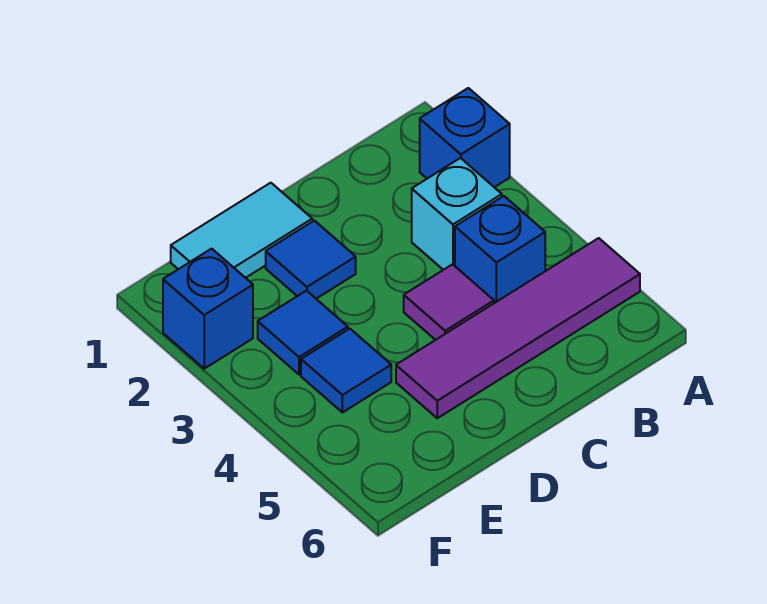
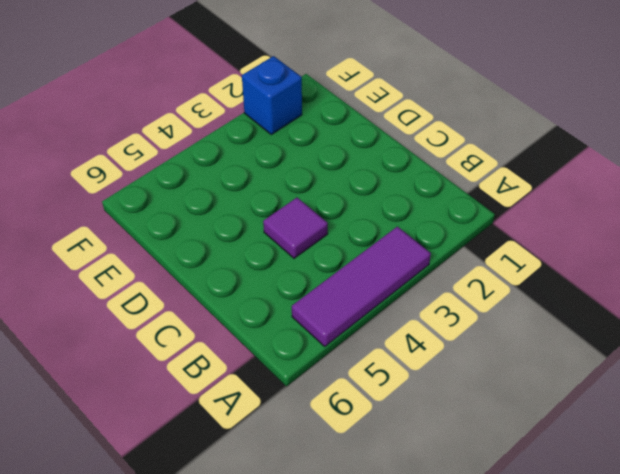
purple tile A3:A5 level 1 -> purple tile A5:D5 level 1
none -> blue brick A2 level 1
none -> cyan brick B3 level 1

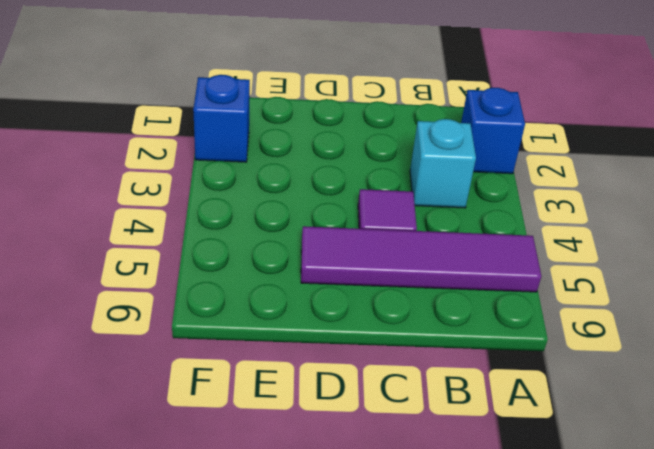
none -> blue brick B4 level 1
none -> cyan tile D1:E1 level 1

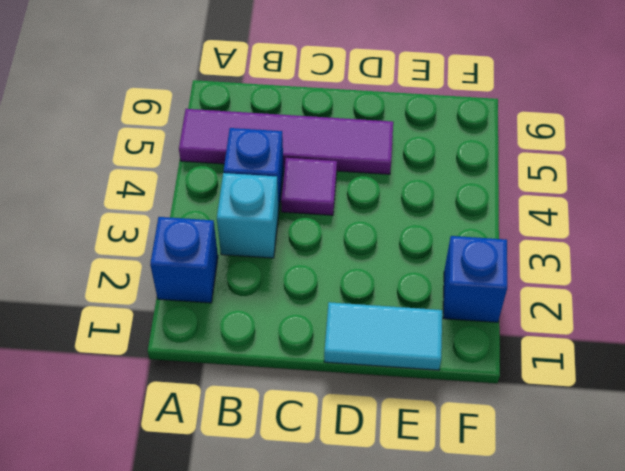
none -> blue tile D2 level 1
none -> blue tile E3 level 1

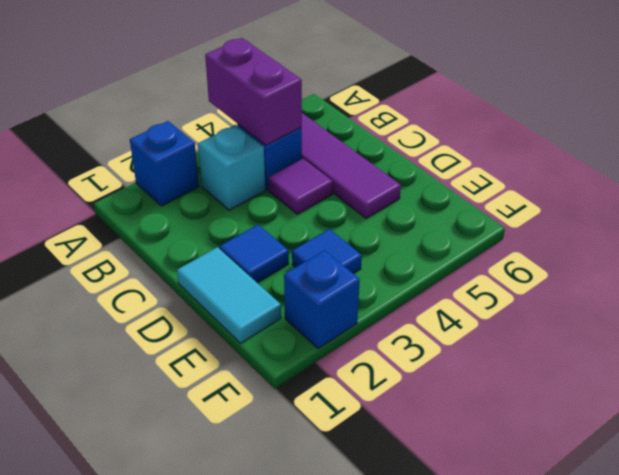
purple brick A4:B4 level 2 -> none
none -> blue tile E4 level 1

